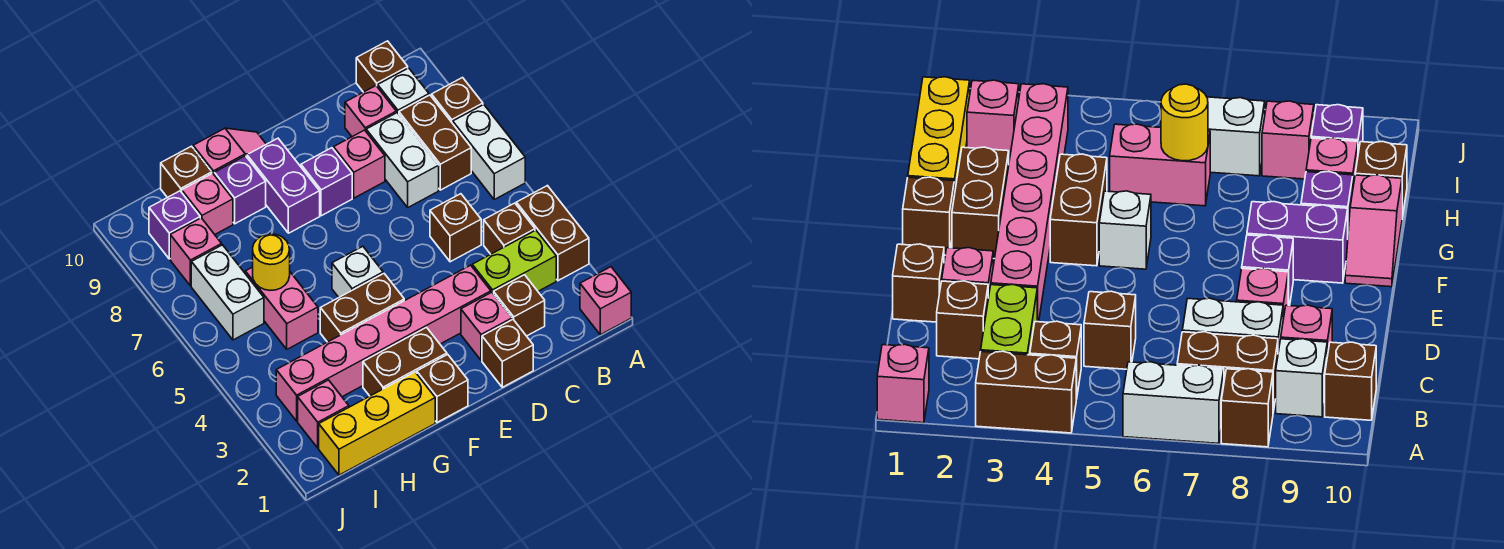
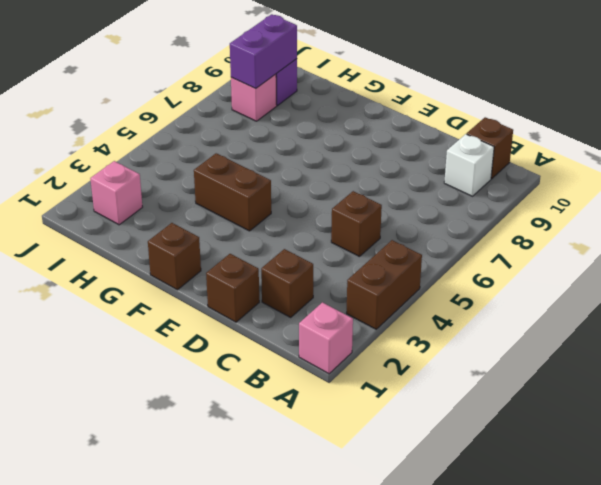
purple brick I8:I9 level 2 -> purple brick F8:F9 level 1
none -> white brick A6:A7 level 1
none -> brown brick A8 level 1
none -> lime brick B3:C3 level 1
none -> brown brick B4 level 1

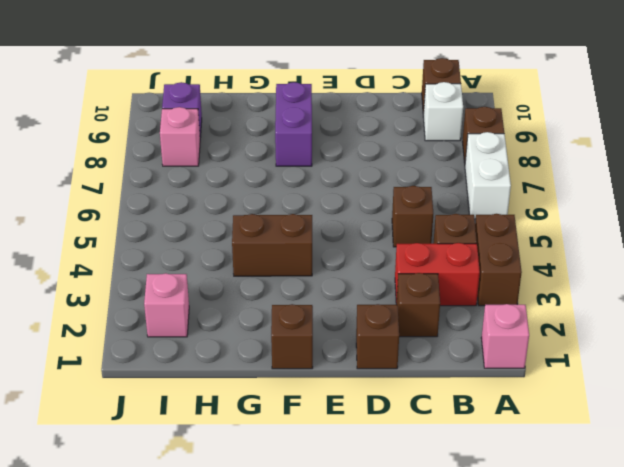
red brick B3:C3 level 1 -> lime brick B3:C3 level 1
none -> brown brick B7:B8 level 1
none -> white brick C7:C8 level 1
none -> pink brick C9 level 1
none -> pink brick D2 level 1

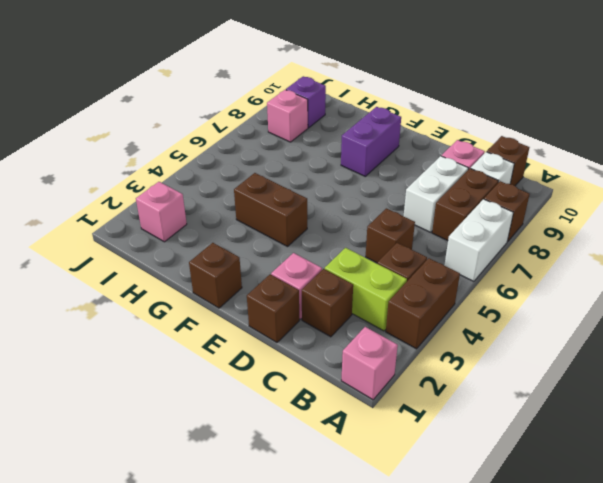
none -> pink brick D3:I3 level 1
none -> pink brick D8 level 1
none -> purple brick E8 level 1
none -> brown brick F2:G2 level 1

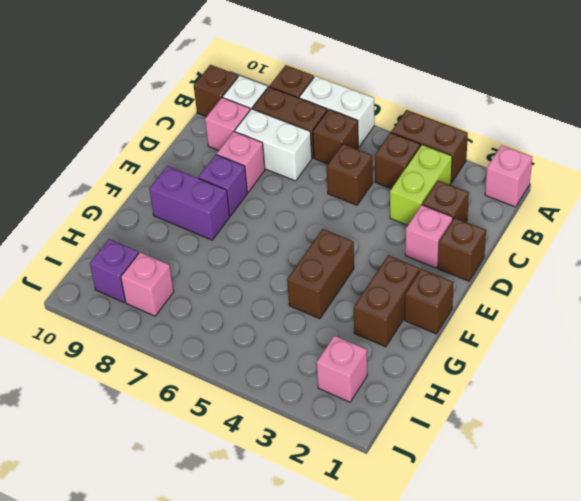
brown brick B6 level 1 -> brown brick H10 level 1
none -> pink brick D3:I3 level 1
none -> white brick F5 level 1
none -> pink slope F10:G10 level 1 top G
none -> yellow brick G1:I1 level 1

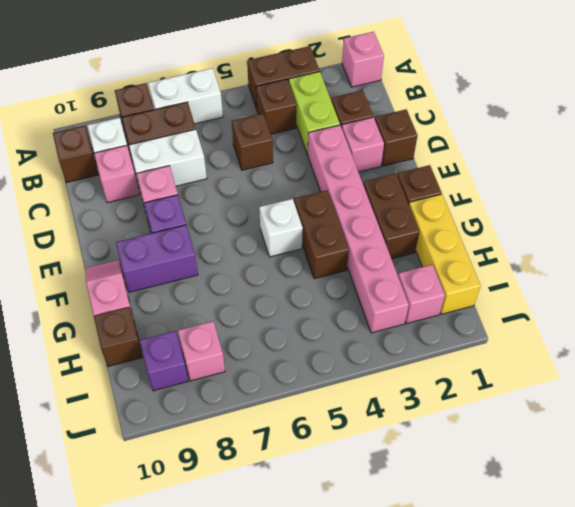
none -> purple brick G9 level 1
none -> pink brick H5:H6 level 1
none -> pink brick H9 level 1
none -> white brick I6:I7 level 1

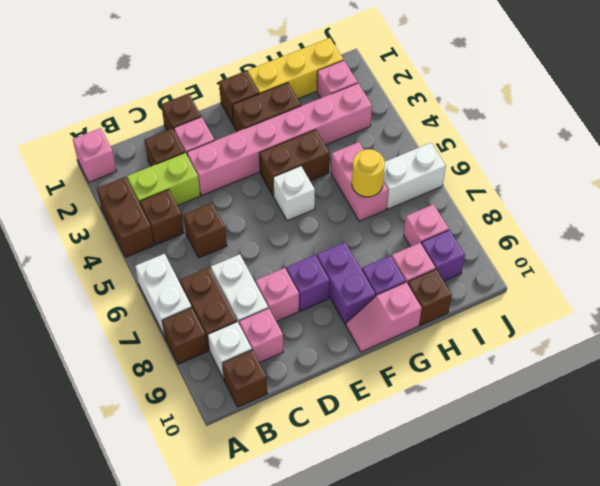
white brick I6:J6 level 1 -> white brick I6:I7 level 1

